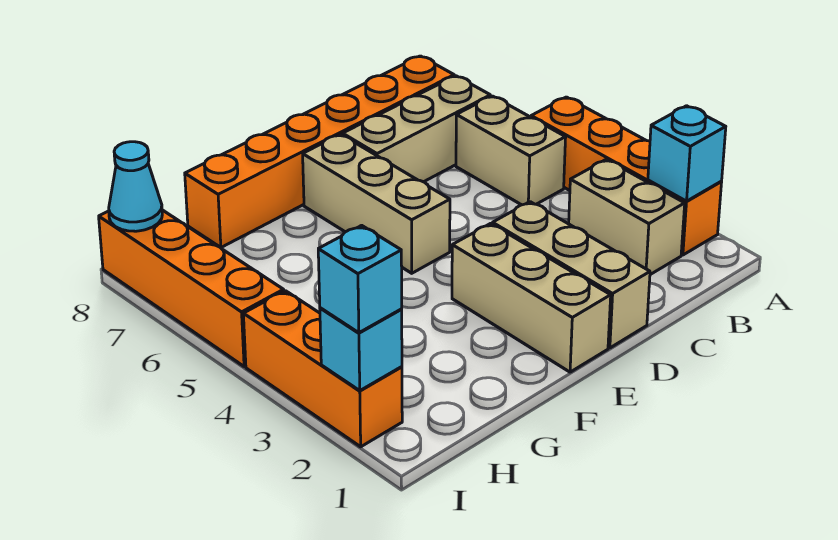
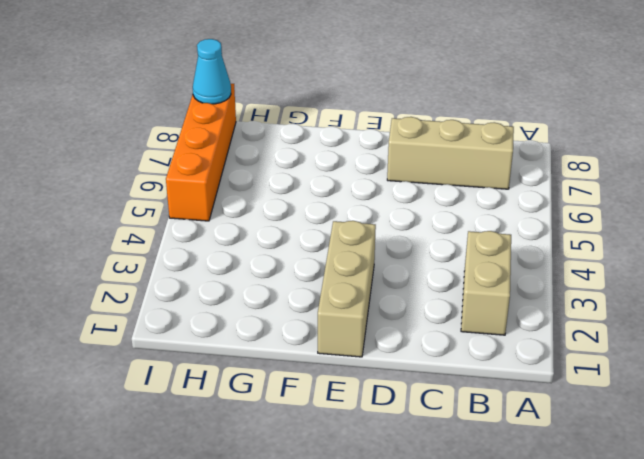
none -> orange brick A2:A5 level 1
none -> tan brick B5:B6 level 1
none -> orange brick B8:G8 level 1

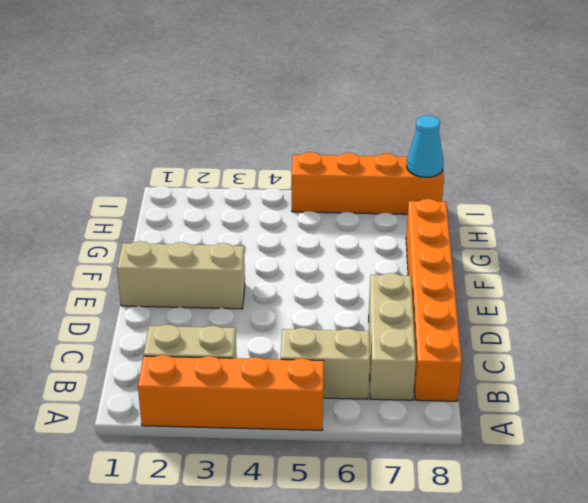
none -> tan brick D1:D3 level 1
none -> tan brick E5:E7 level 1
none -> orange brick I2:I4 level 1

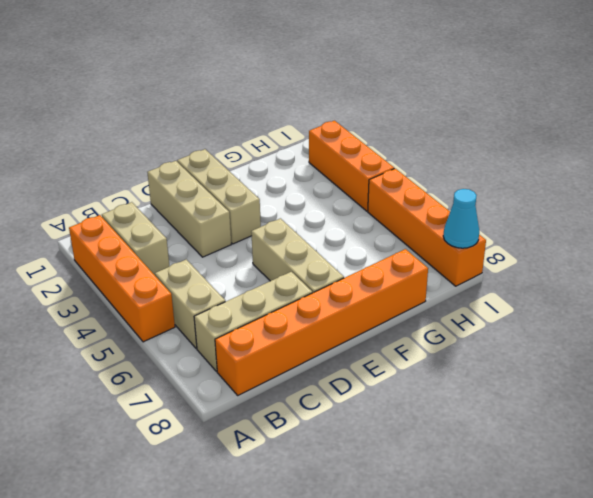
none -> cyan brick A2 level 2
none -> cyan brick I2 level 2
none -> cyan brick I2 level 3

